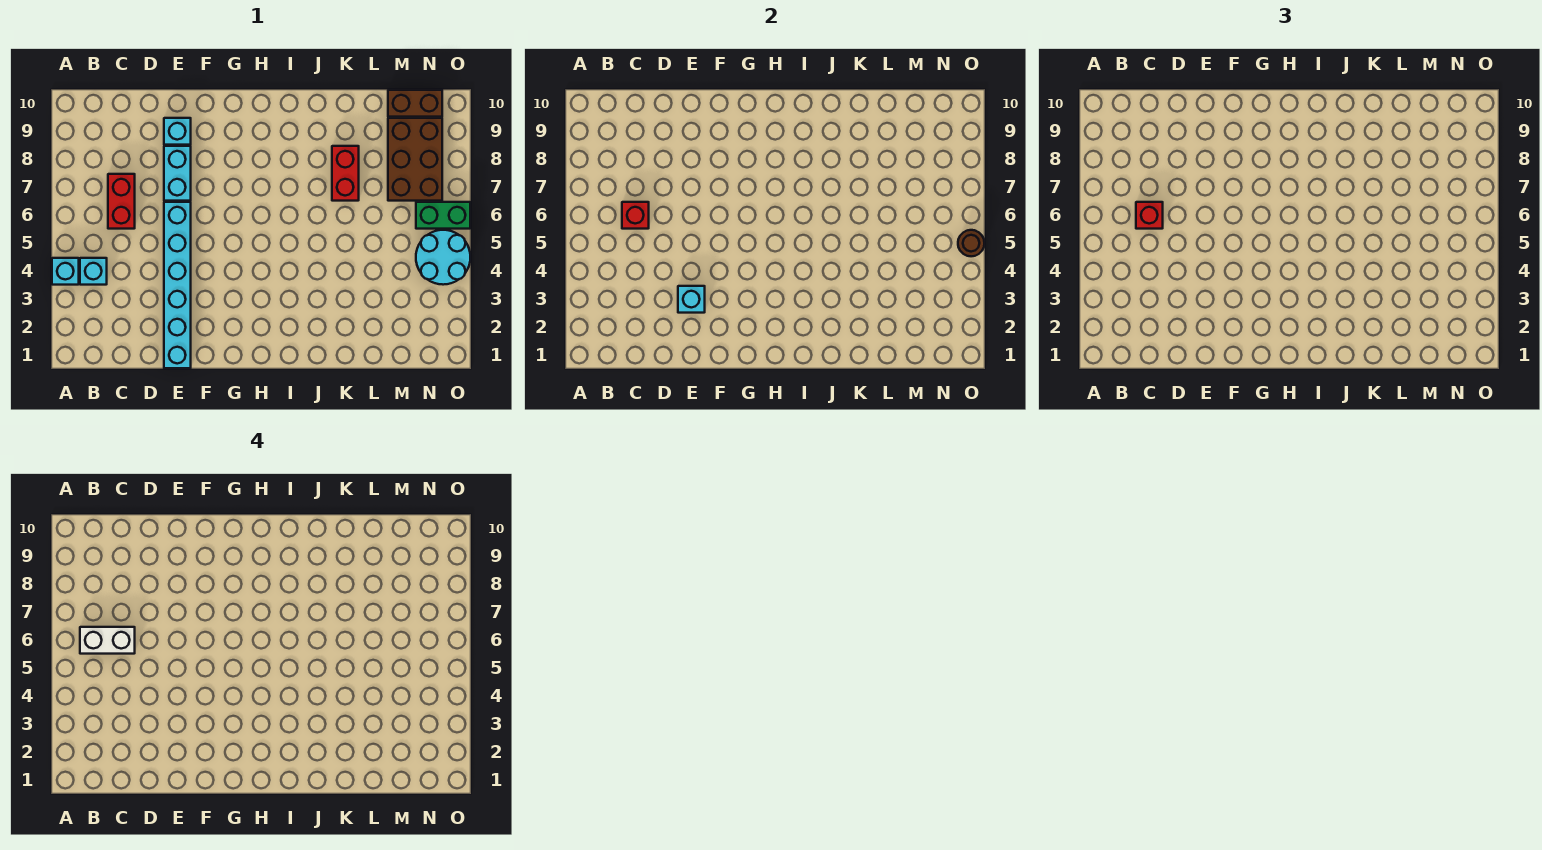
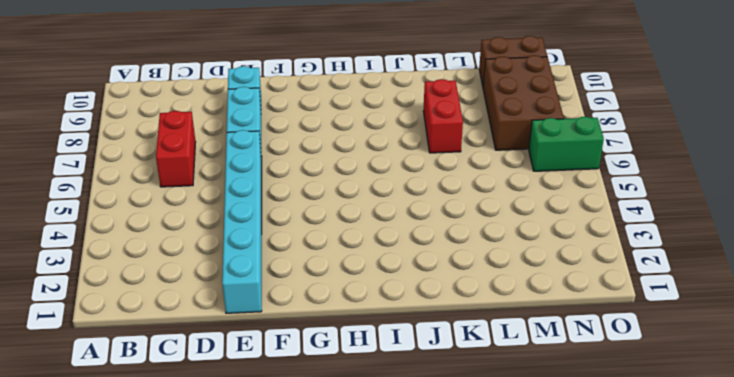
none -> cyan brick A4 level 1
none -> cyan brick B4 level 1
none -> cyan round brick N4:O5 level 1

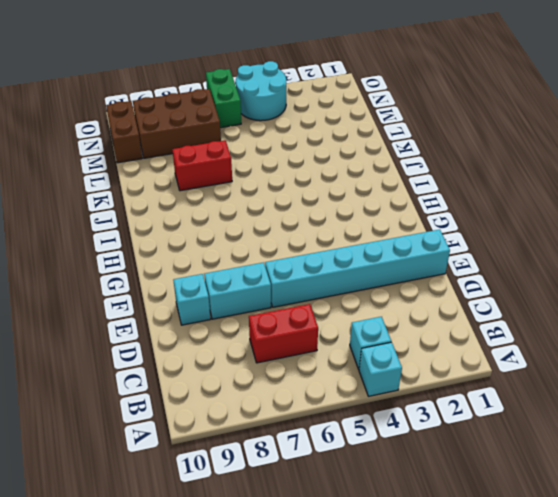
none -> red brick C6 level 2
none -> cyan brick E3 level 2
none -> brown round brick O5 level 2

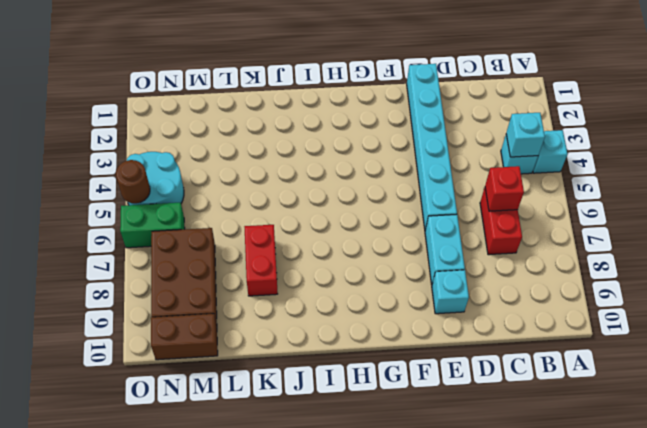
cyan brick B4 level 2 -> cyan brick E3 level 2
none -> red brick C6 level 3
none -> white brick B6:C6 level 4

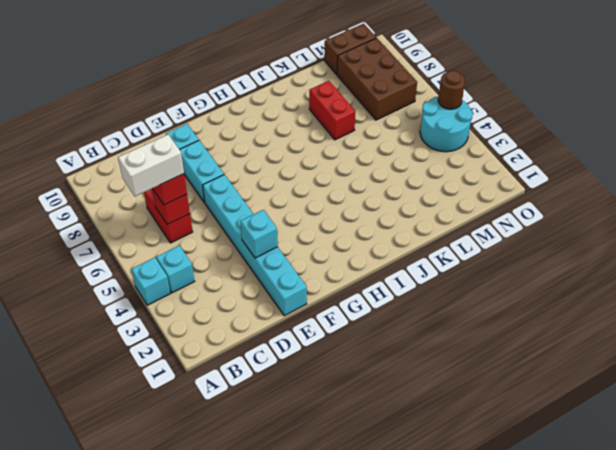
none -> green brick N6:O6 level 1

